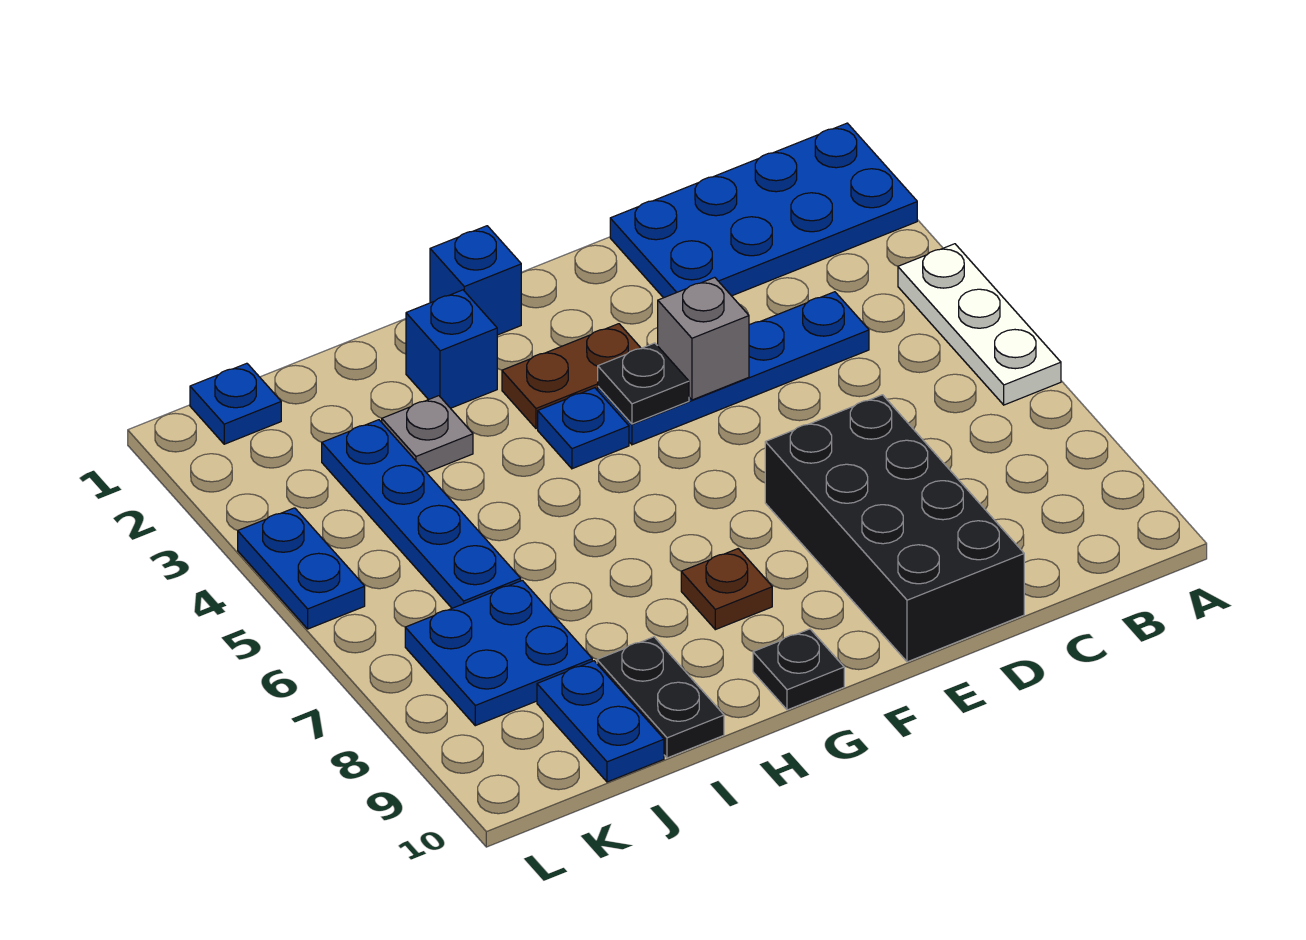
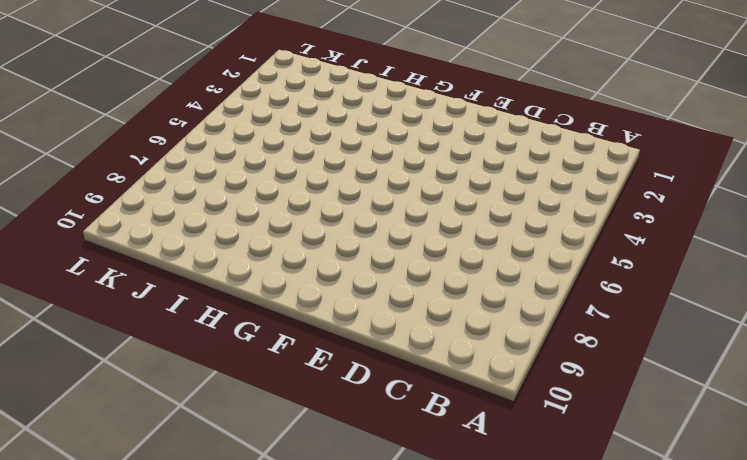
none -> blue plate A1:D2 level 1
none -> white plate A4:A6 level 1
none -> blue plate C4:F4 level 1

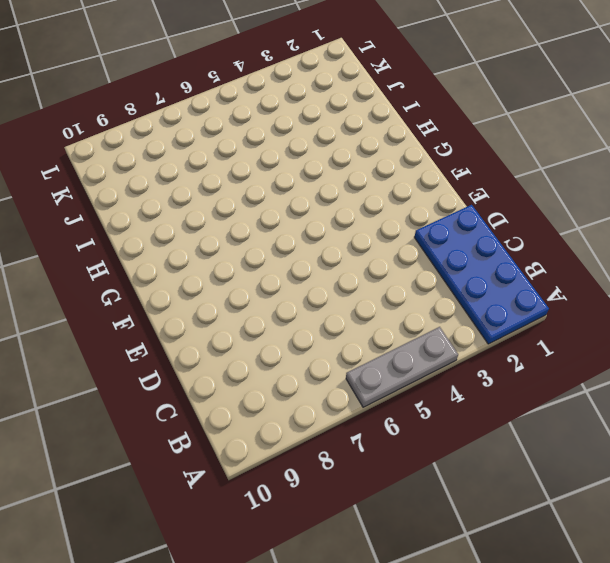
grey plate A4:A6 level 1 -> white plate A4:A6 level 1
none -> blue plate C4:F4 level 1
none -> black brick D7:E10 level 1
none -> brown plate F3:G3 level 1

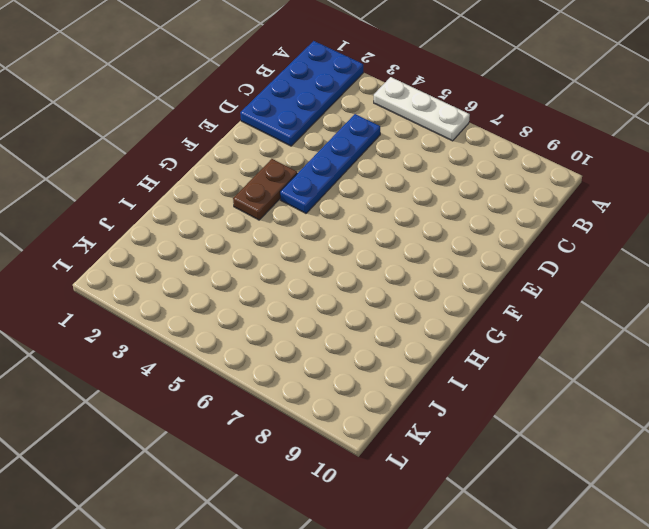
none -> black brick D7:E10 level 1
none -> blue brick G1 level 1
none -> blue plate G4 level 1

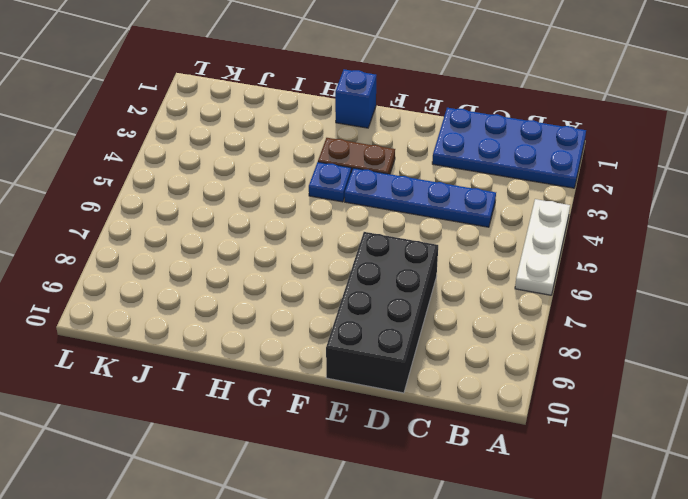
none -> brown plate G8 level 1
none -> black plate G10 level 1
none -> blue brick H2 level 1

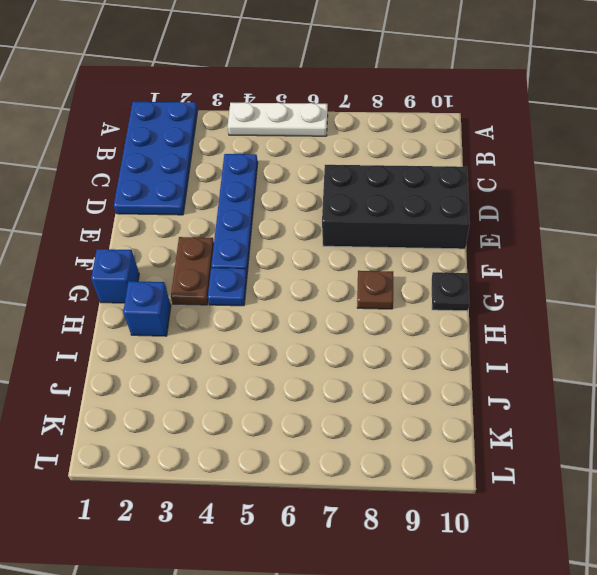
none -> grey plate I3 level 1
none -> black plate I9:I10 level 1
none -> blue plate J3:J6 level 1

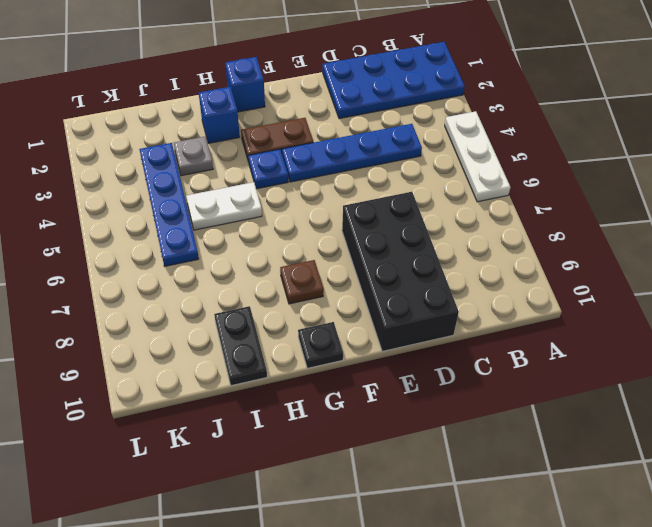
white plate H5:I5 level 1 -> none
none -> blue plate J7:K8 level 1
none -> blue plate J9:J10 level 1
none -> blue plate K1 level 1

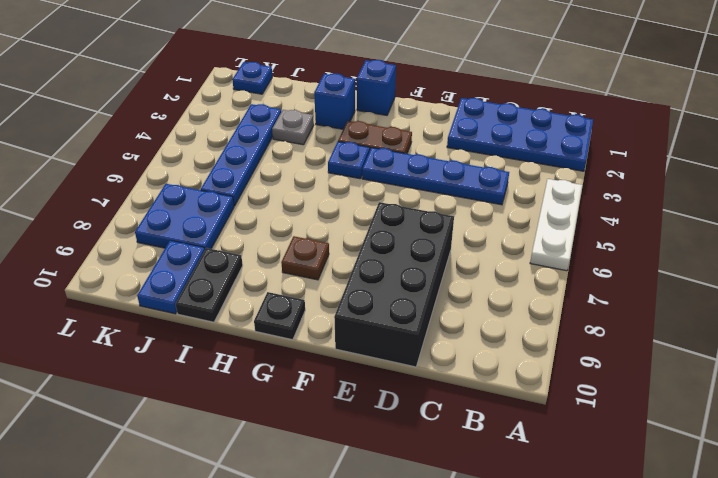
none -> blue plate L4:L5 level 1
none -> grey brick E4 level 2
none -> black plate F4 level 2

